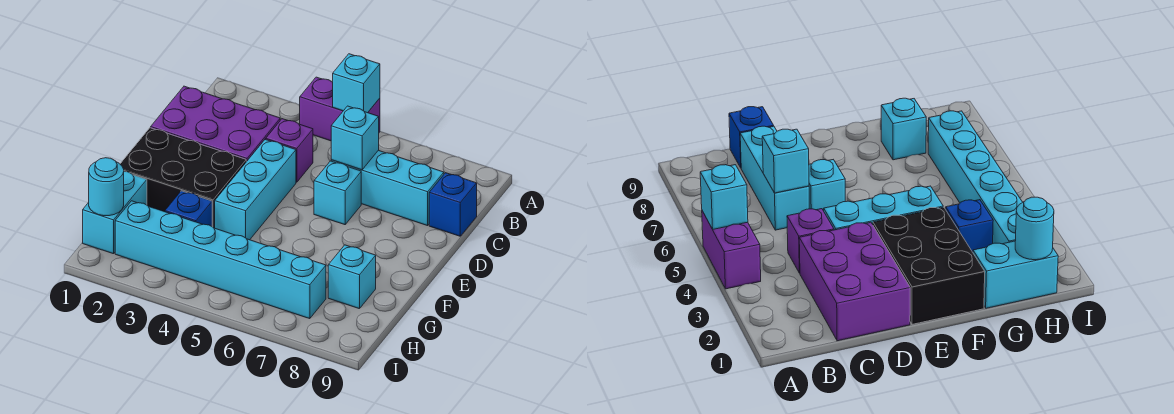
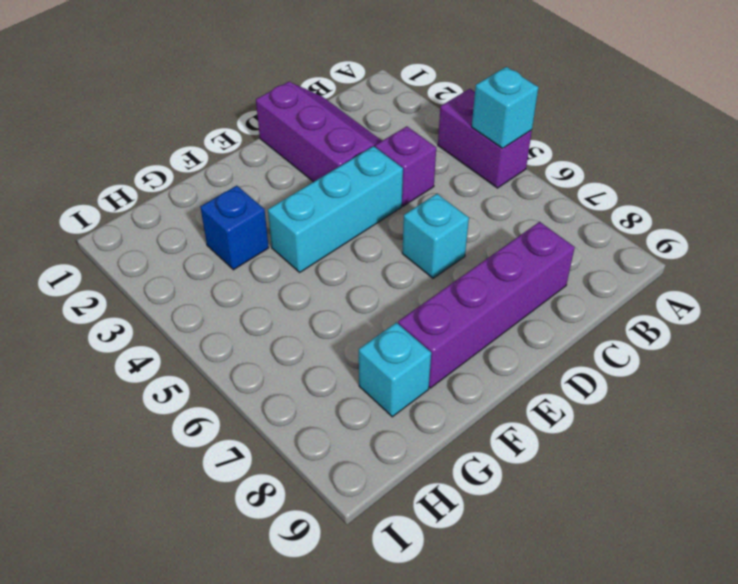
purple slope C1:D3 level 1 top D -> purple brick C1:D3 level 1
purple brick C8:F8 level 1 -> cyan brick C6:C8 level 1
none -> blue brick C9 level 1
none -> black brick E1:F3 level 1
none -> cyan brick G1:H1 level 1

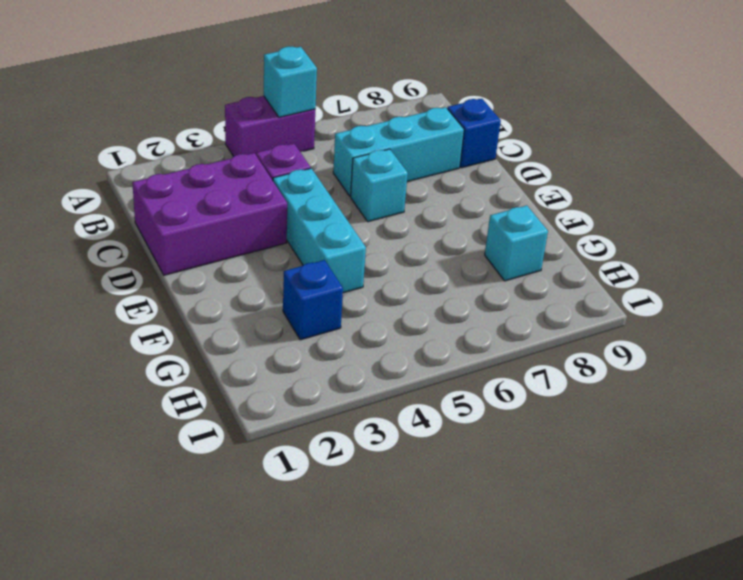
none -> black brick E1:F3 level 1
none -> cyan brick G1:H1 level 1
none -> cyan brick H2:H7 level 1

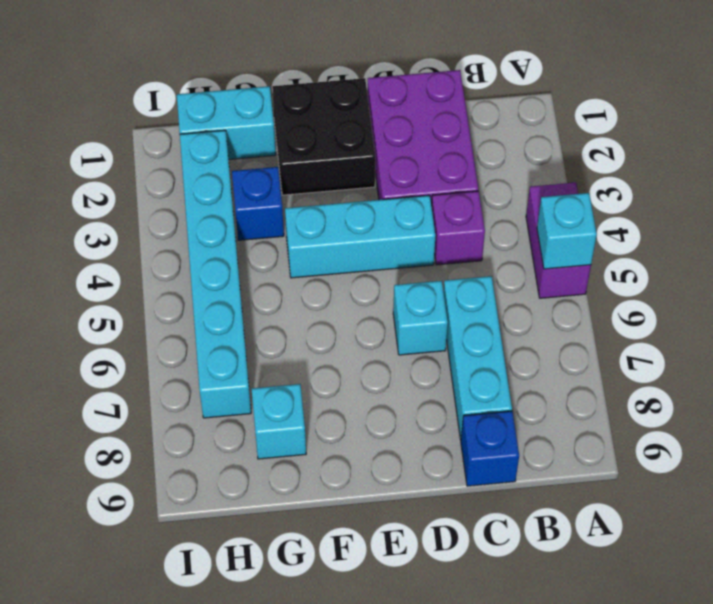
black brick E1:F2 level 1 -> black brick E1:F3 level 1
none -> cyan brick C6 level 2
none -> cyan round brick H1 level 2

